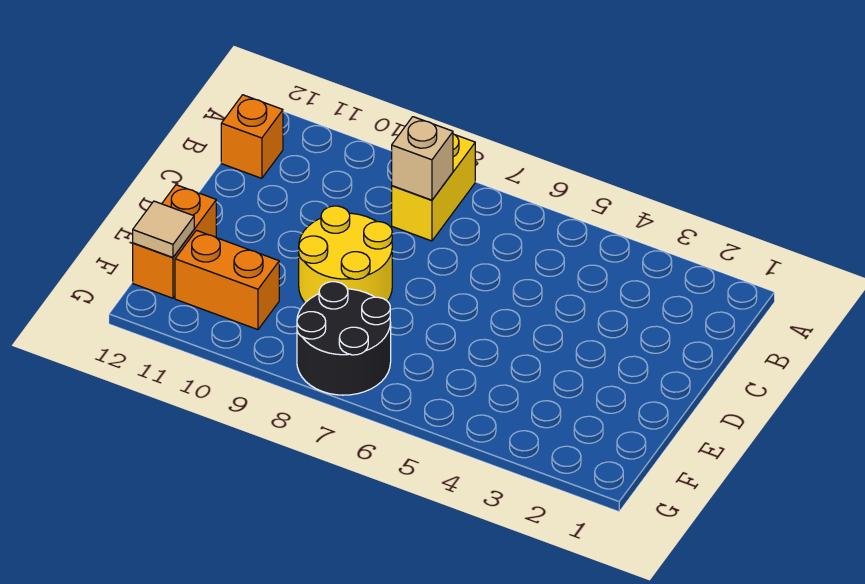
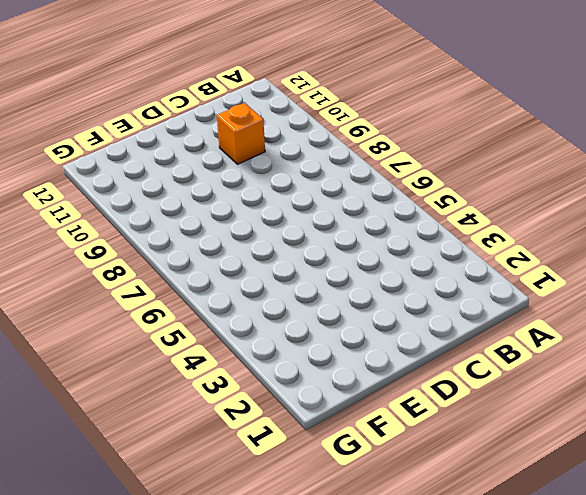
orange brick C10 level 1 -> orange brick B12 level 1
none -> yellow brick A8:B8 level 1
none -> yellow round brick D8:E9 level 1

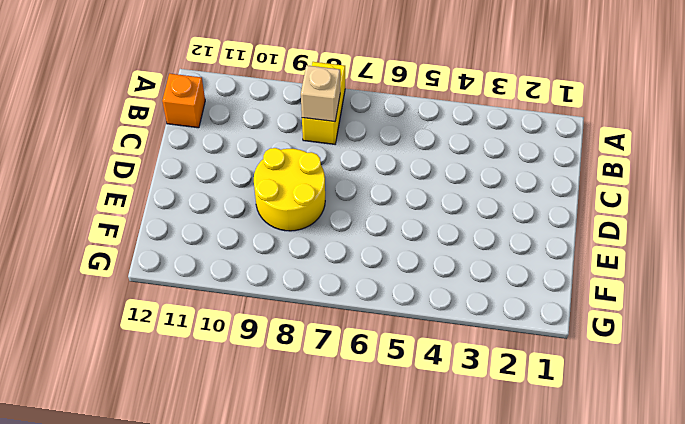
none -> orange brick E12:F12 level 1
none -> black round brick F7:G8 level 1

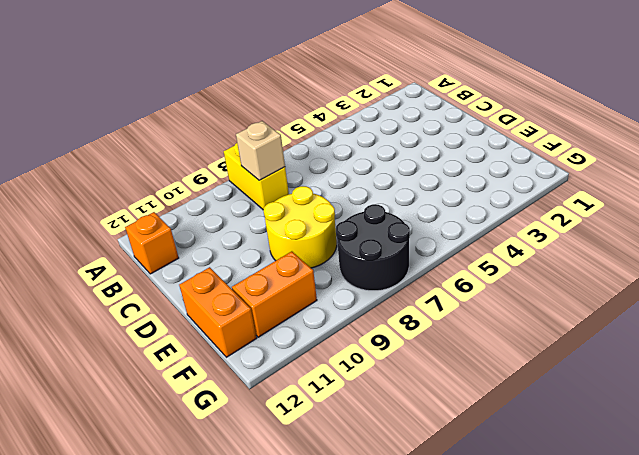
none -> tan tile F12 level 2

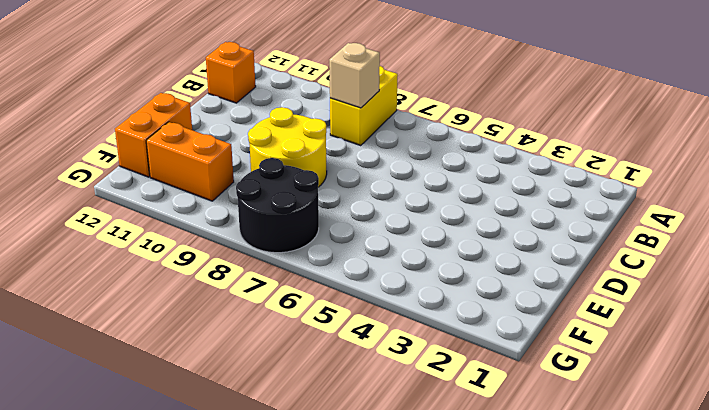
none -> tan tile F12 level 2

